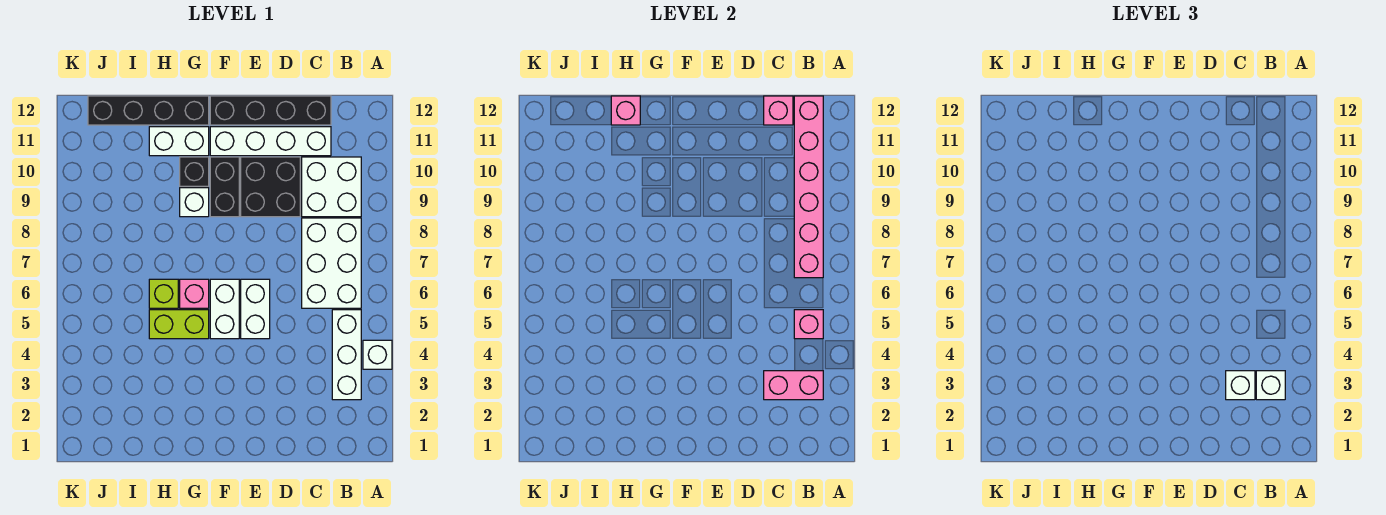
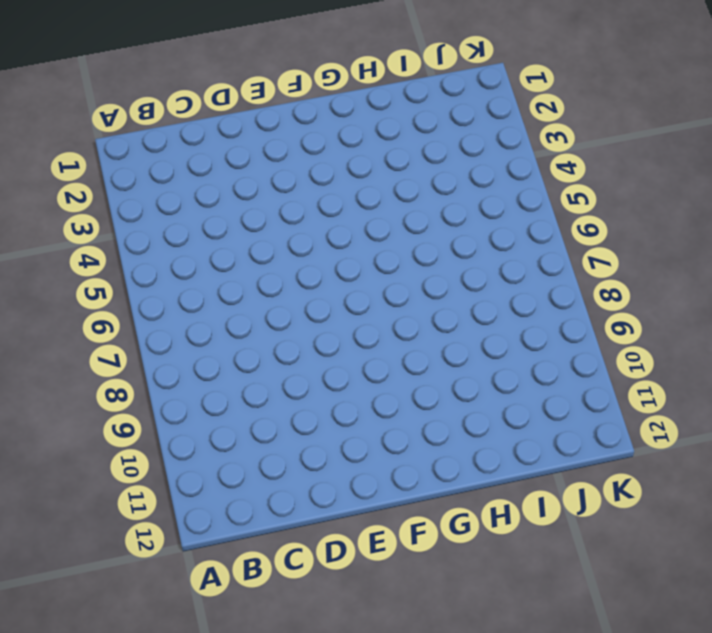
none -> white brick A4 level 1
none -> white brick B3:B5 level 1
none -> white brick B6:C8 level 1

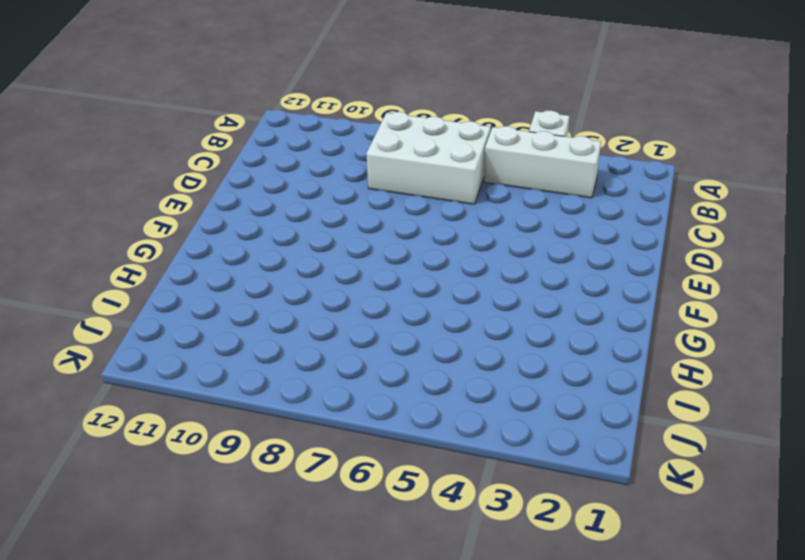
none -> white brick B9:C10 level 1
none -> white brick C11:F11 level 1
none -> black brick C12:F12 level 1

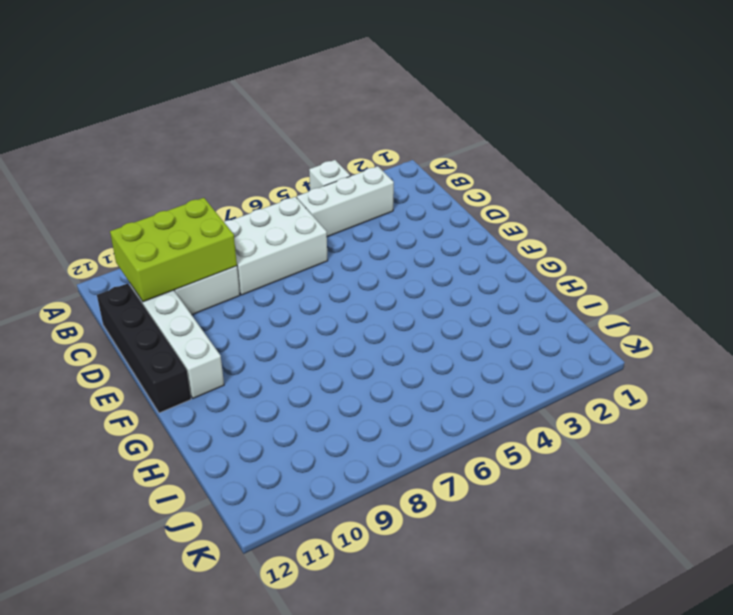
lime brick B9:C11 level 2 -> pink brick B7:B12 level 2
none -> black brick D9:E10 level 1
none -> white brick E5:E6 level 1
none -> white brick F5:F6 level 1

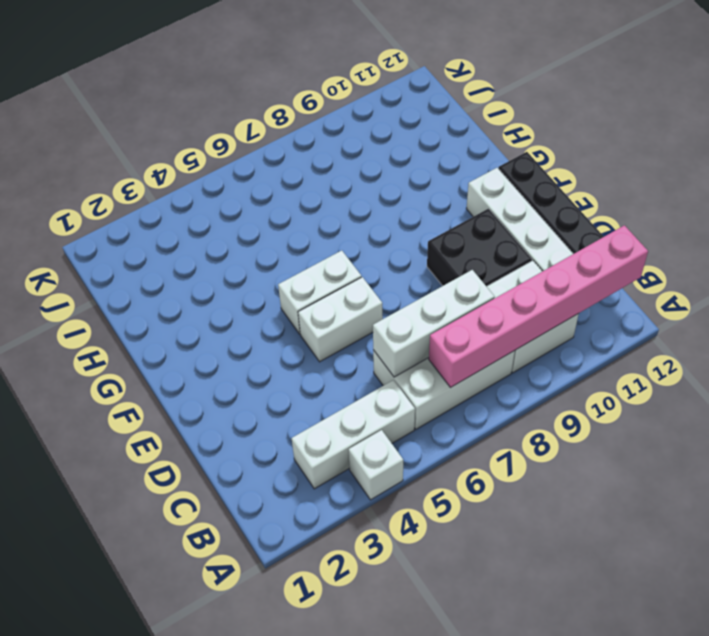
white brick C6:C8 level 2 -> none
none -> black brick F9:F10 level 1
none -> lime brick G5:H5 level 1
none -> pink brick G6 level 1

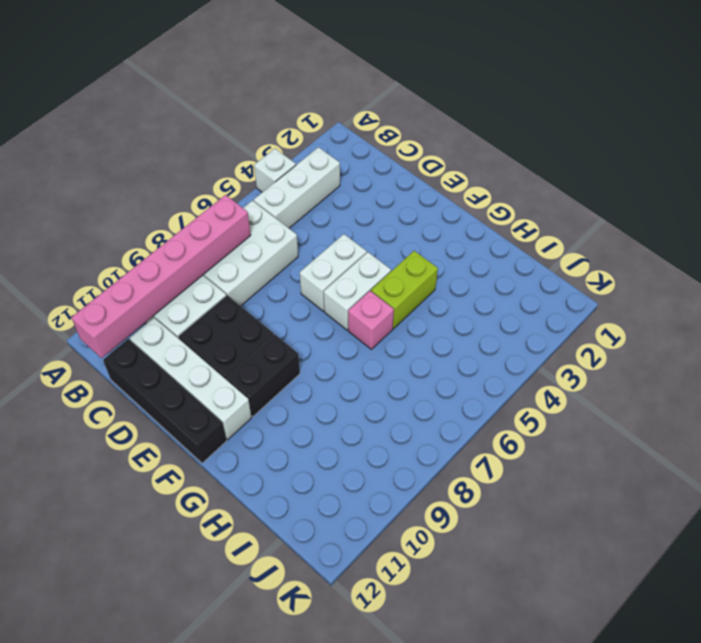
lime brick G4:G5 level 1 -> lime brick G5:H5 level 1
none -> white brick G9 level 1
none -> black brick G10 level 1
none -> white brick G11:H11 level 1

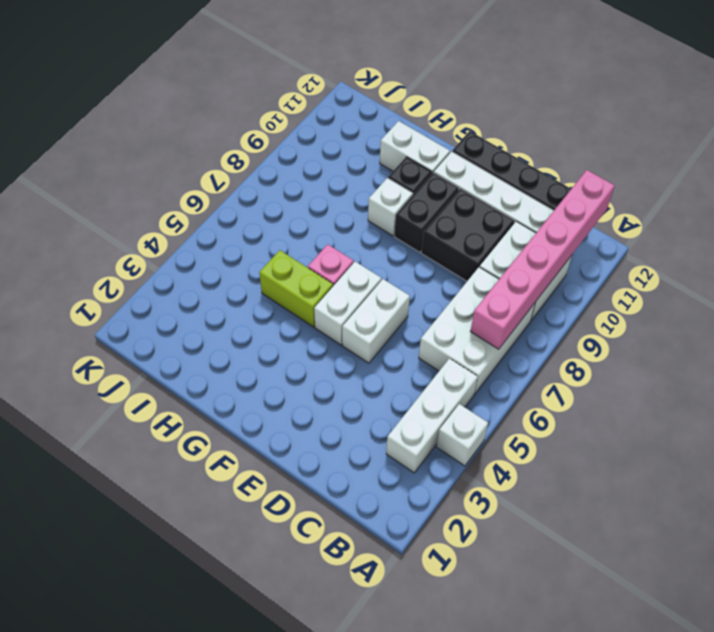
none -> black brick G12:J12 level 1
none -> lime brick H6 level 1
none -> pink brick B3:C3 level 2

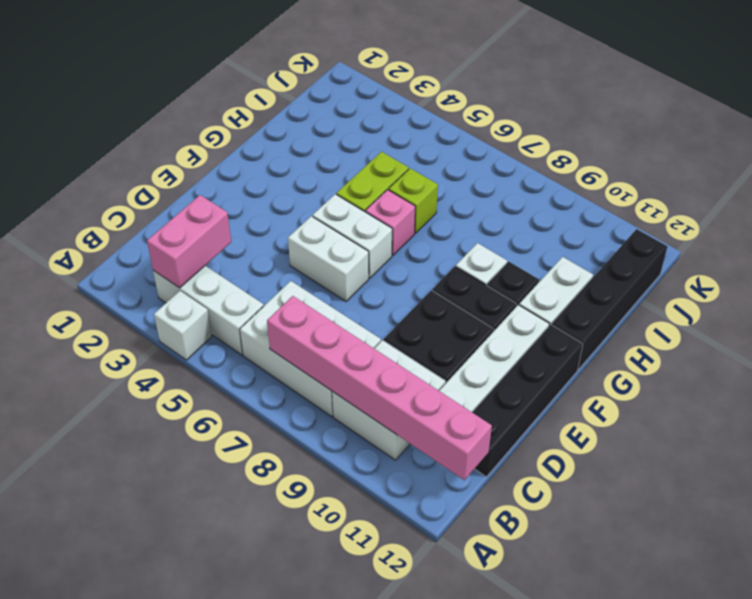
none -> pink brick B5 level 2
none -> pink brick C12 level 2
none -> pink brick H12 level 2

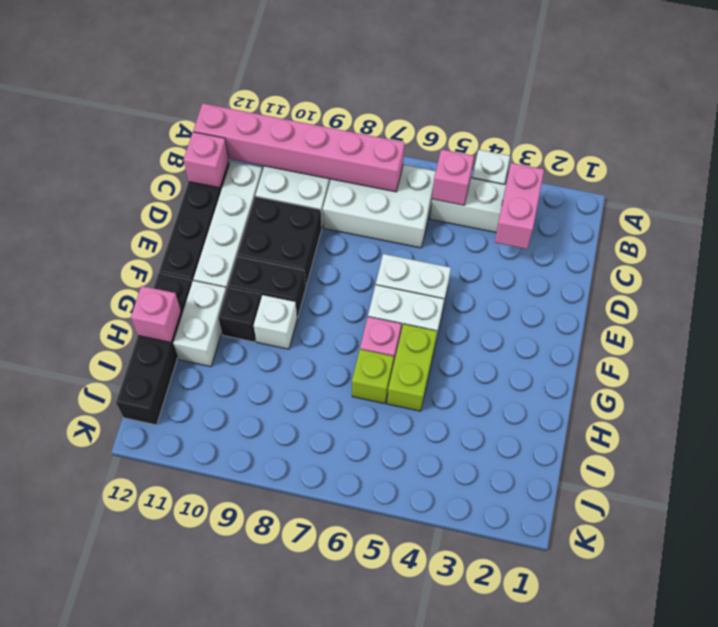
none -> white brick B3 level 3
none -> white brick C3 level 3

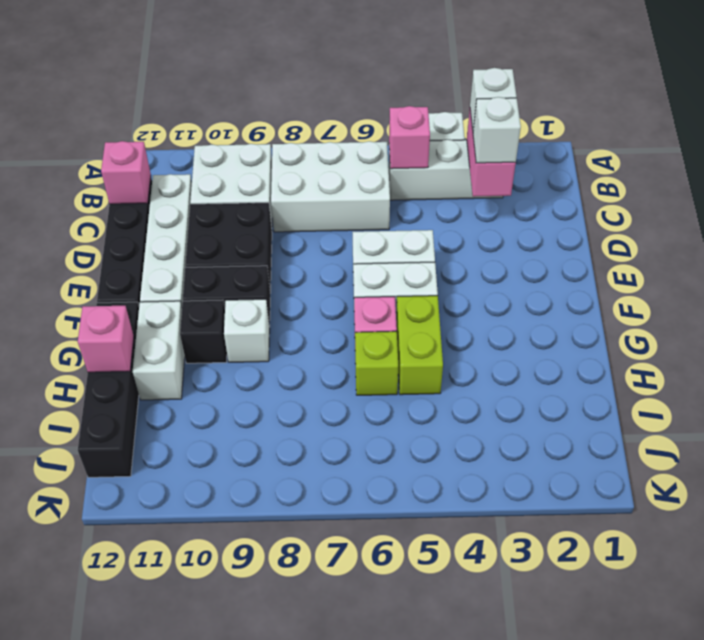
none -> pink brick B7:B12 level 2

